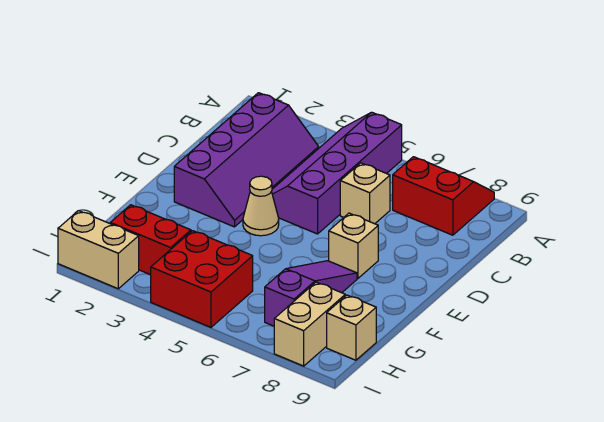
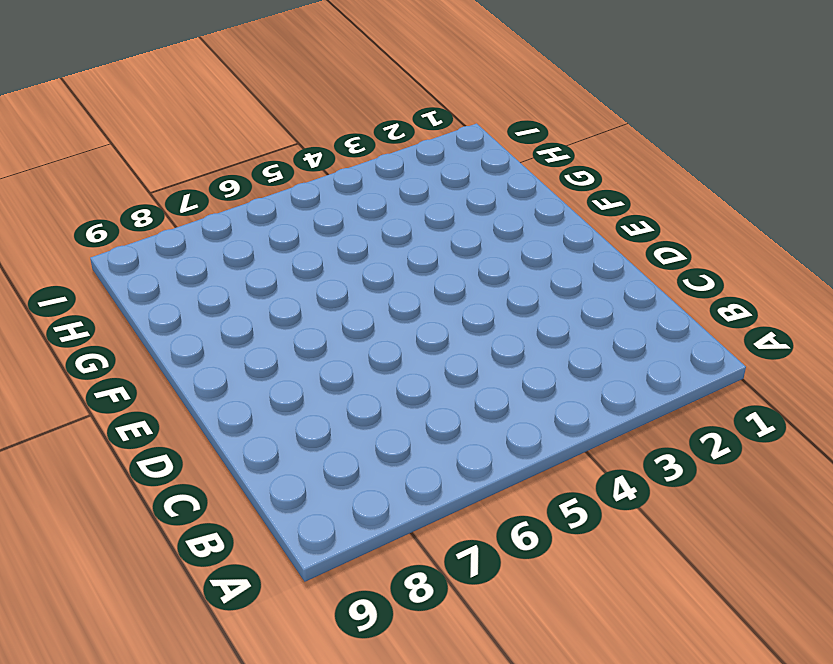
none -> purple slope A4:D5 level 1 top 5
none -> red slope A7:B8 level 1 top B
none -> purple slope B2:E3 level 1 top 2

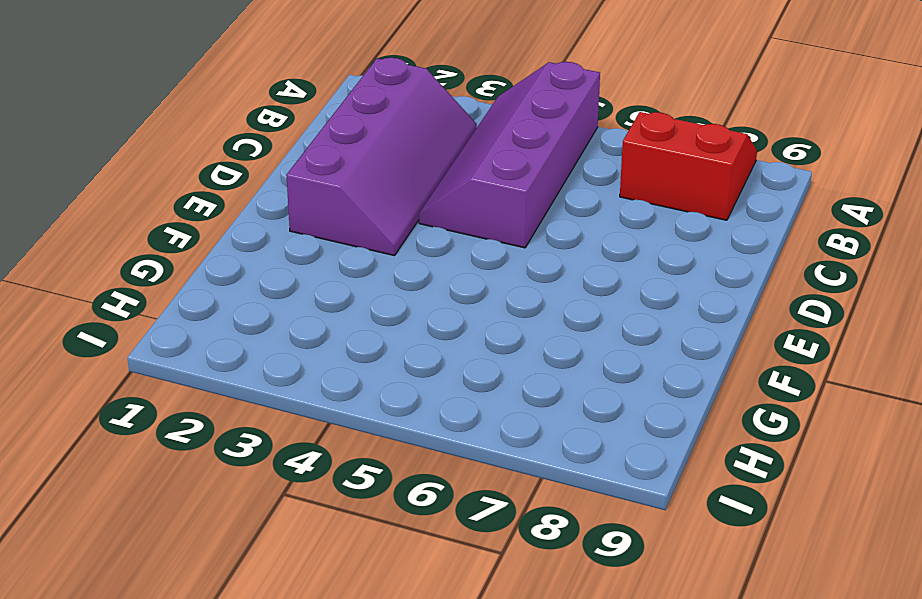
none -> tan brick C6 level 1
none -> tan cone E4 level 1
none -> tan brick E7 level 1

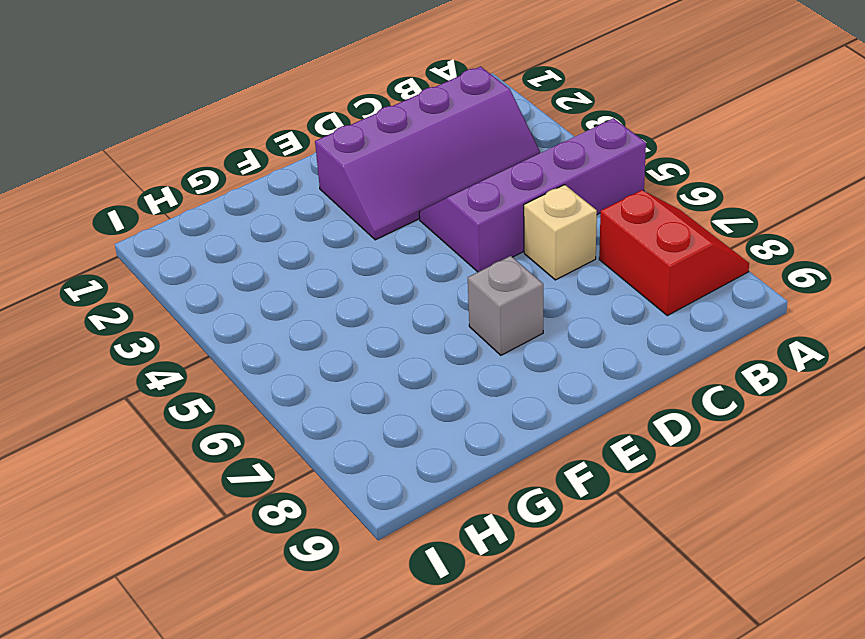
grey brick E7 level 1 -> tan brick E7 level 1
none -> tan cone E4 level 1
none -> purple slope F7:H7 level 1 top H
none -> red brick H2:H3 level 1

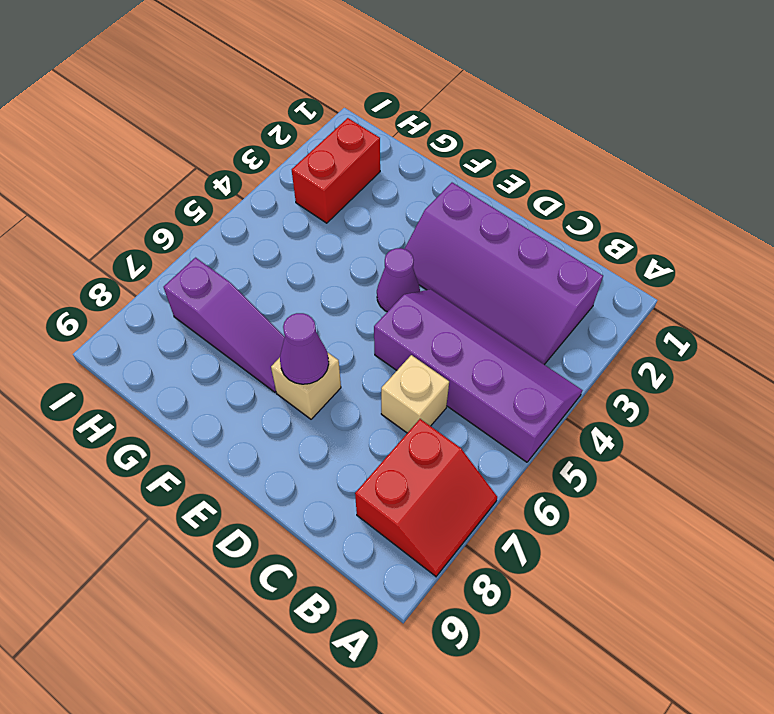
purple cone E4 level 1 -> tan cone E4 level 1
purple cone E7 level 2 -> none
none -> red brick H4:I5 level 1
none -> tan brick H8:I8 level 1
none -> tan brick H9 level 1

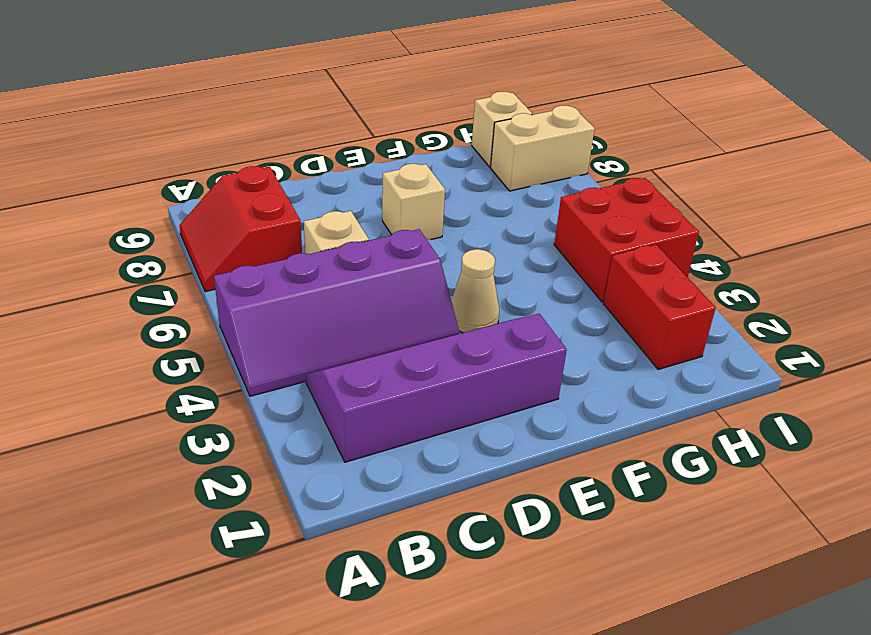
none -> purple slope F7:H7 level 1 top H
none -> tan brick I1:I2 level 1

